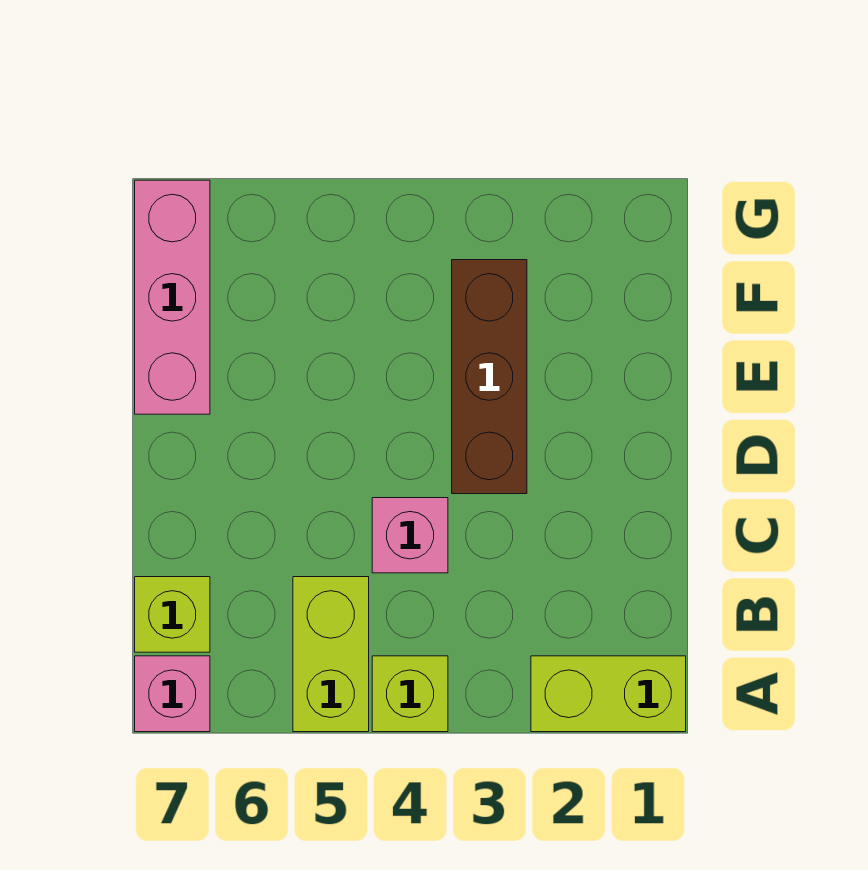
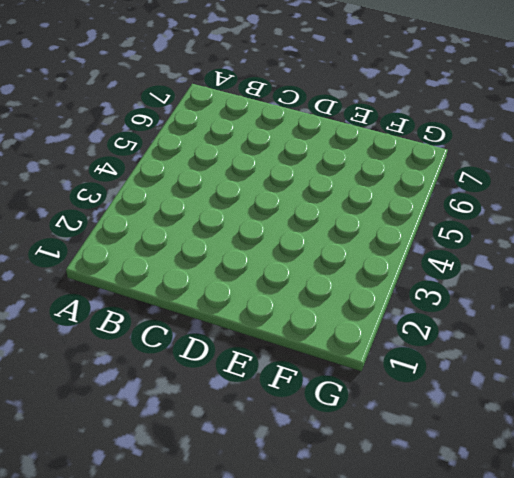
none -> lime brick A1:A2 level 1
none -> lime brick A4 level 1

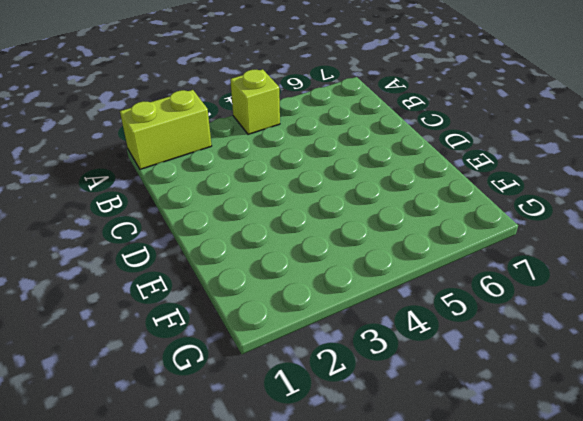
none -> lime brick A5:B5 level 1
none -> pink brick A7 level 1

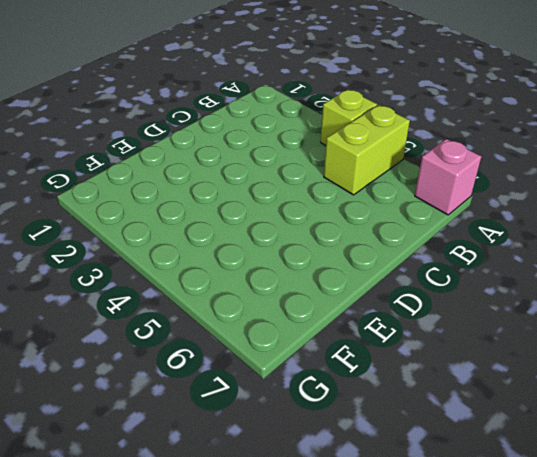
none -> lime brick A1:A2 level 1
none -> lime brick B7 level 1

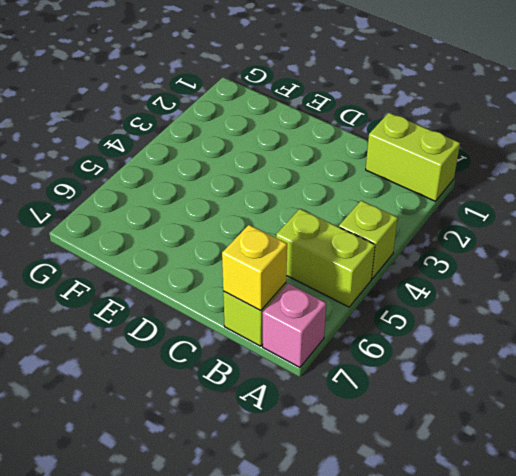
lime brick A1:B1 level 1 -> lime brick A1:A2 level 1
yellow brick B7 level 2 -> none
none -> pink brick C4 level 1
none -> brown brick D3:F3 level 1

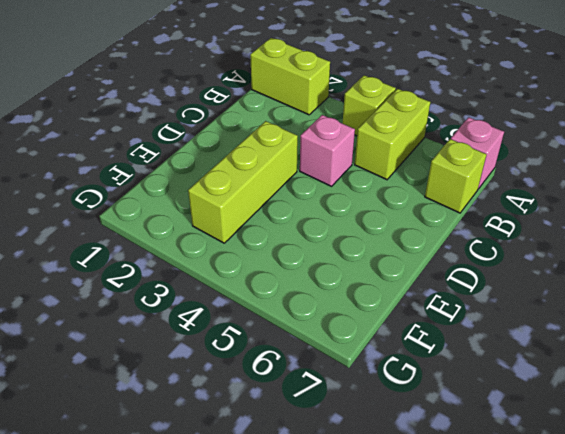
lime brick D3:F3 level 1 -> brown brick D3:F3 level 1
none -> pink brick E7:G7 level 1

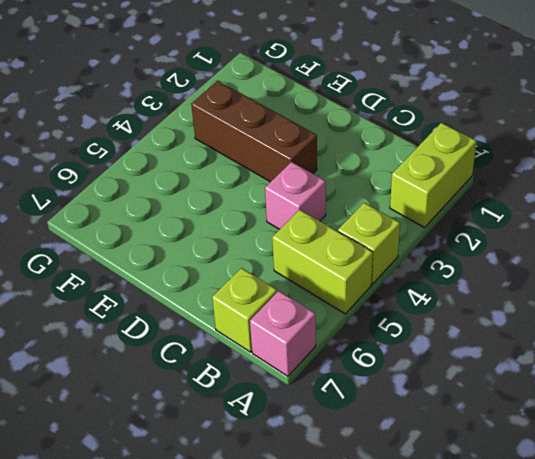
none -> pink brick E7:G7 level 1

